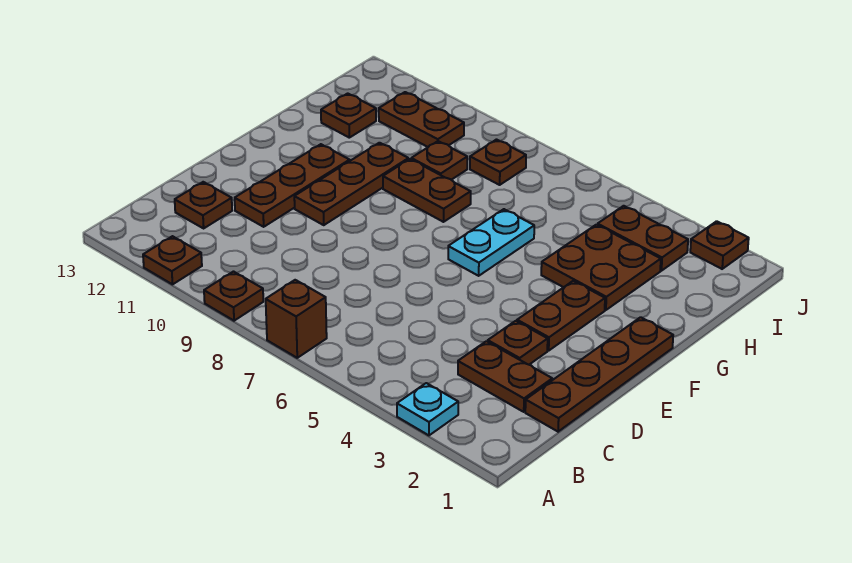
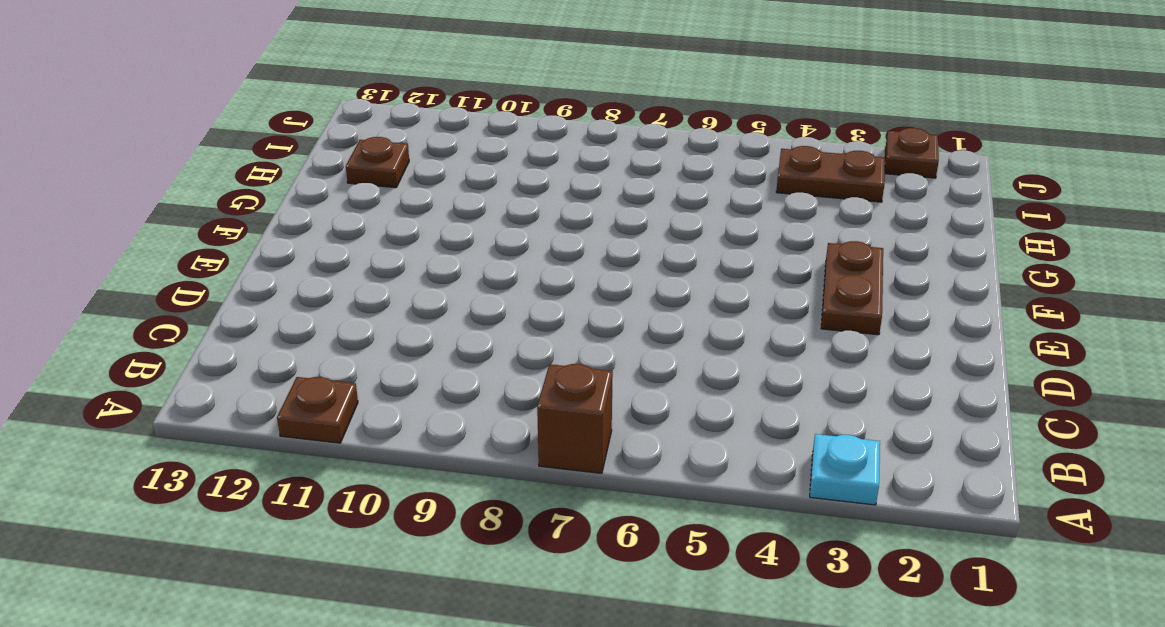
none -> brown plate A9 level 1
none -> brown plate C1:F1 level 1
none -> brown plate C2:C3 level 1

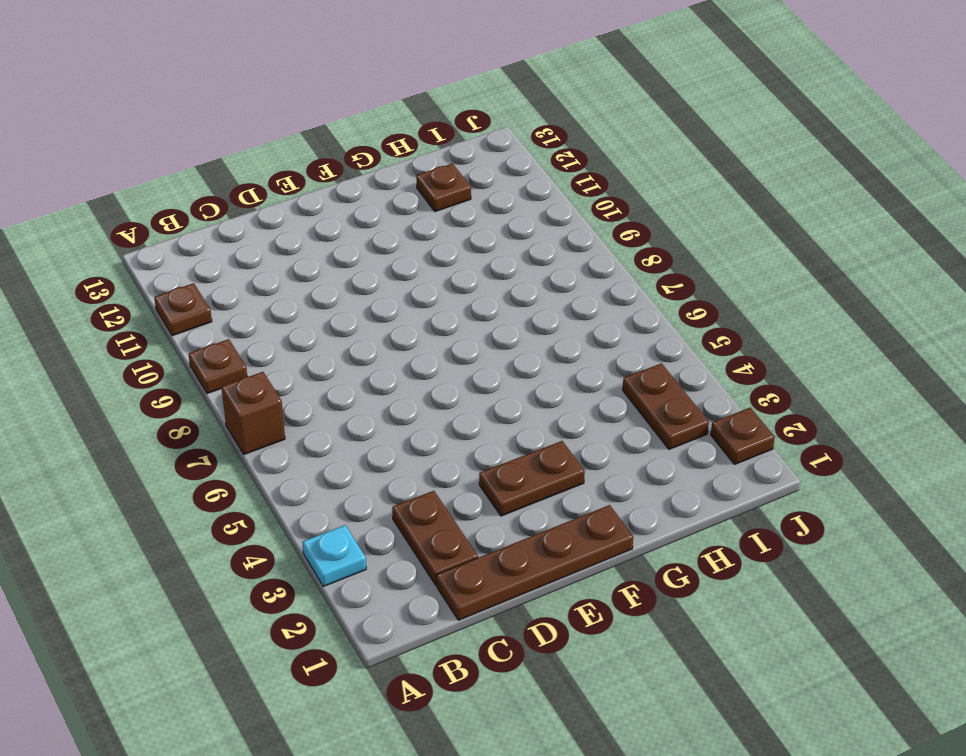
none -> brown plate C12 level 1
none -> brown plate D3 level 1
none -> brown plate D11:F11 level 1

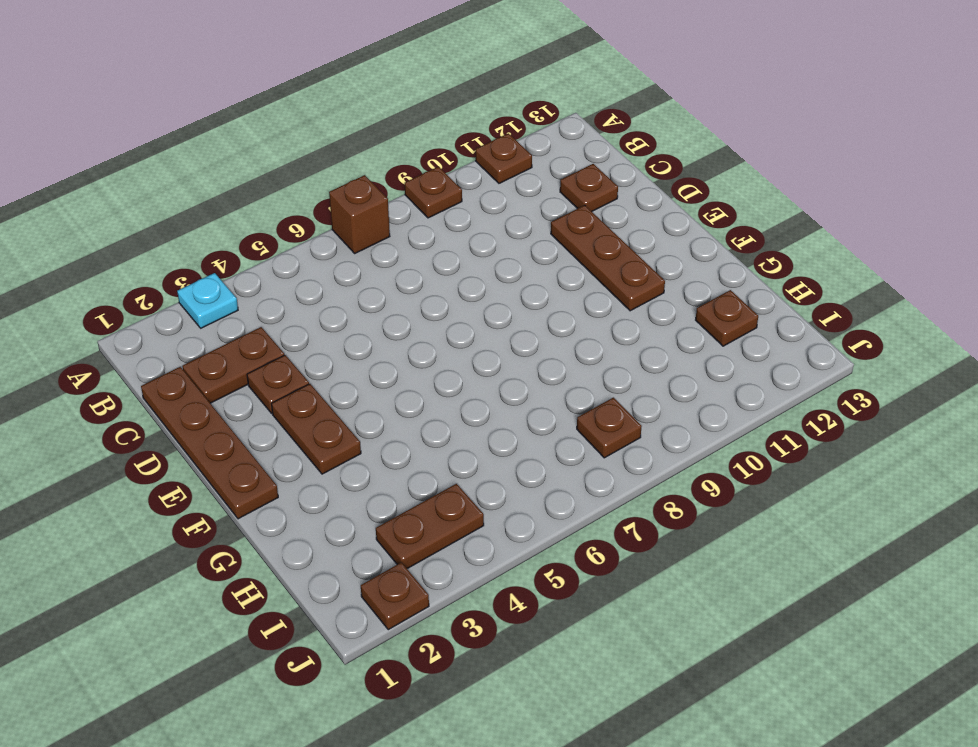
none -> brown plate E10:G10 level 1
none -> cyan plate F6:G6 level 1
none -> brown plate G3:H4 level 1

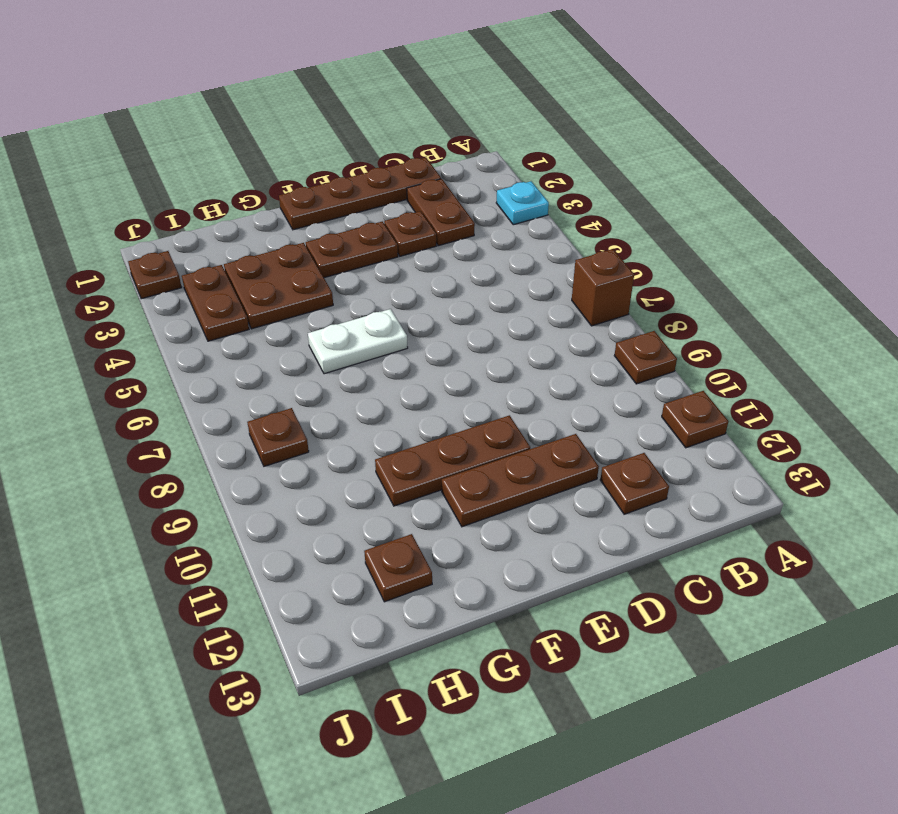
white plate F6:G6 level 1 -> cyan plate F6:G6 level 1
none -> brown plate G8:G9 level 1
none -> brown plate H9 level 1
none -> brown plate I10:I11 level 1

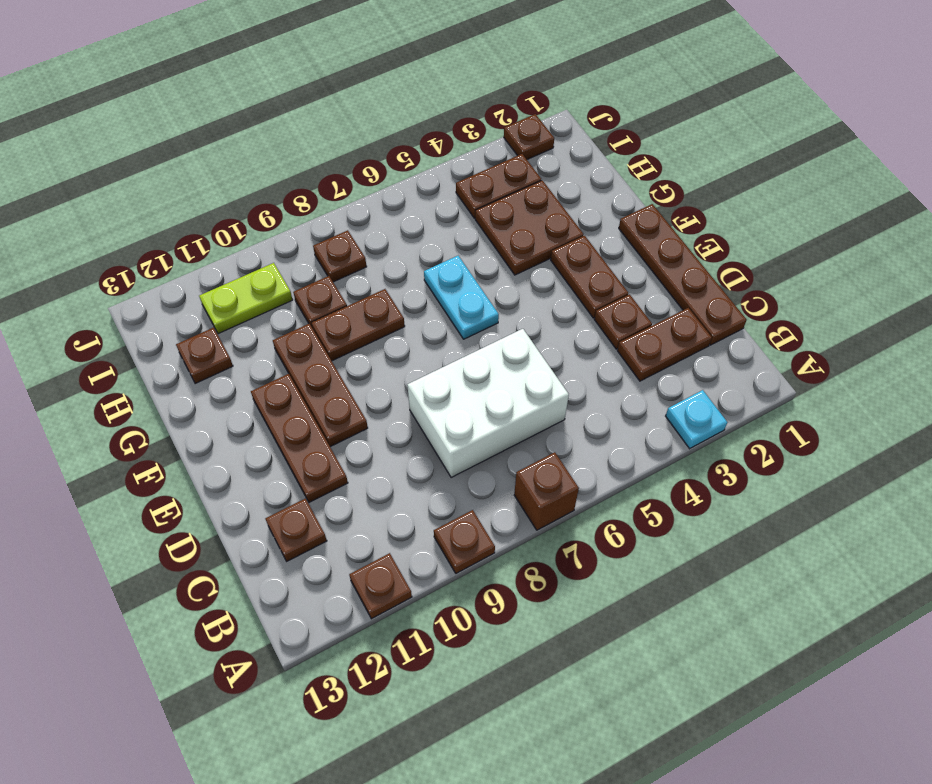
white brick C6:D8 level 1 -> none
lime plate I10:I11 level 1 -> brown plate I10:I11 level 1

